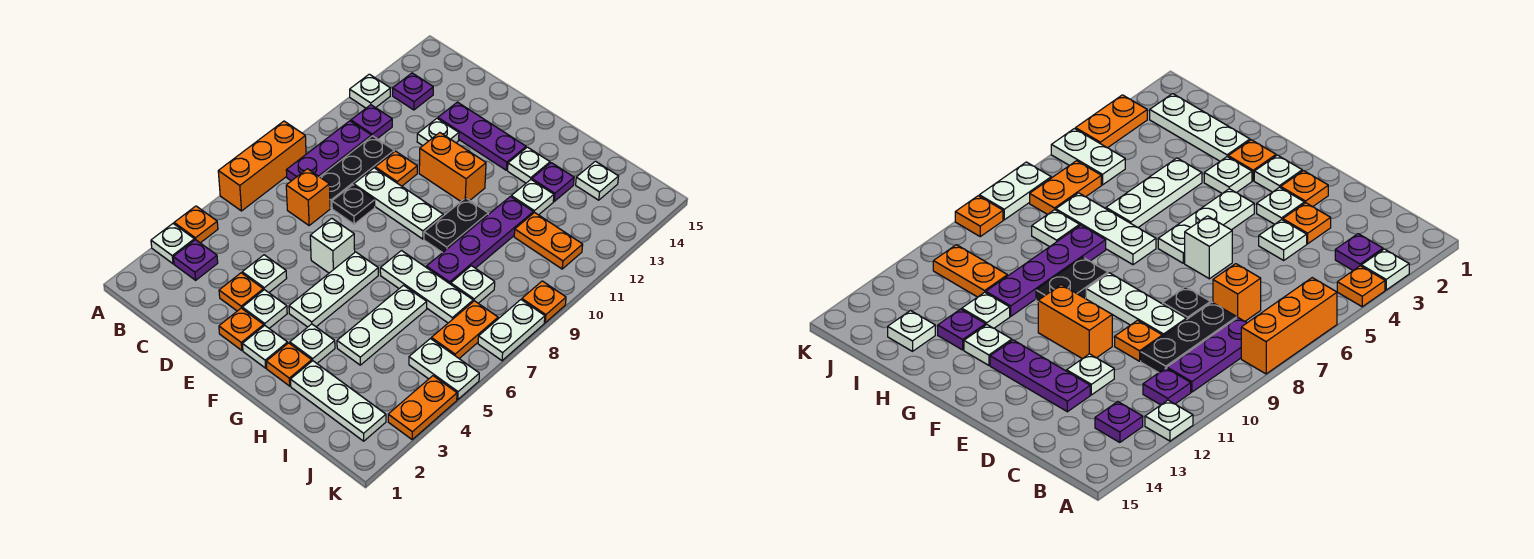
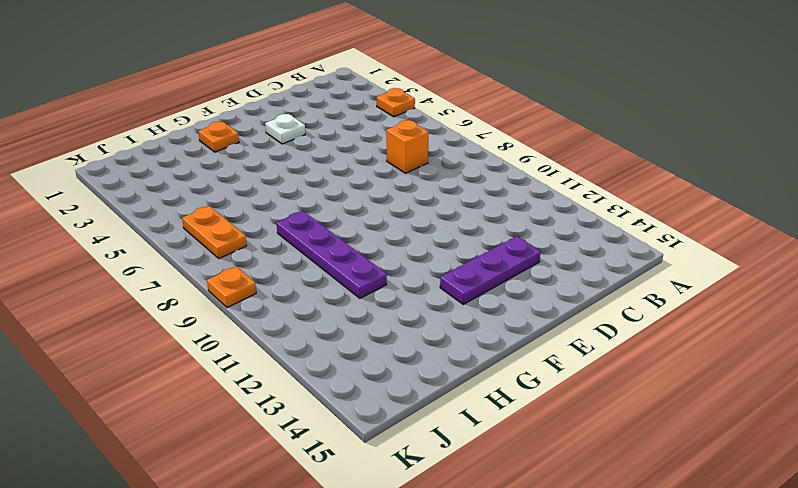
none -> white plate A3 level 1
none -> orange brick A6:A8 level 1
none -> white plate A12 level 1
none -> purple plate B3 level 1

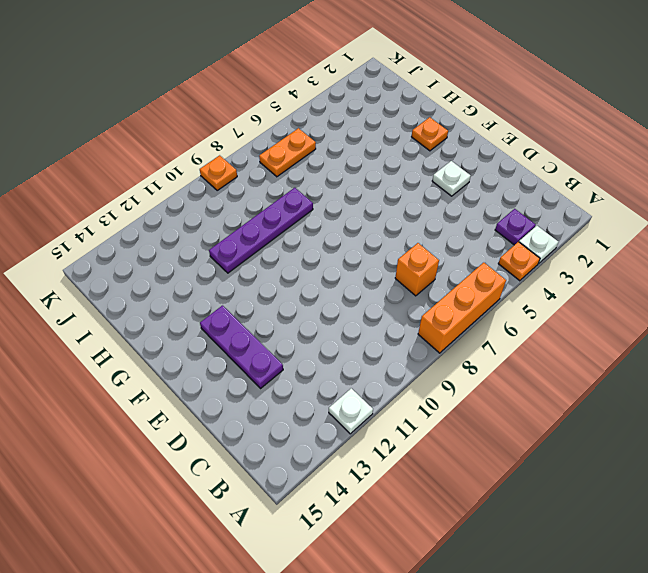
none -> purple plate B8:B10 level 1
none -> purple plate B11 level 1
none -> purple plate B13 level 1
none -> black plate C8:C10 level 1

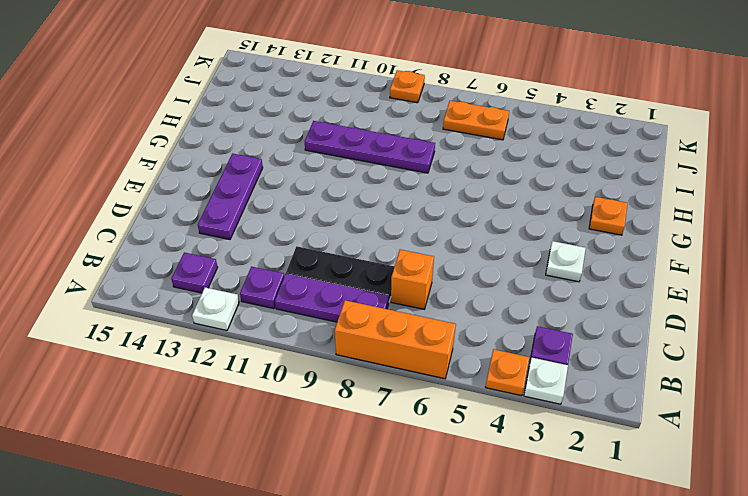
none -> orange plate D3 level 1
none -> white plate D4 level 1
none -> black plate D8 level 1
none -> white plate D9:F9 level 1

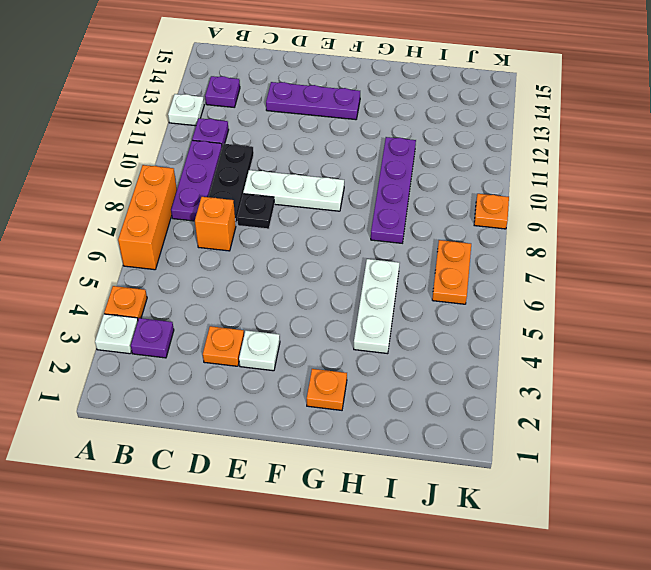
none -> white plate D4 level 1
none -> orange plate D10 level 1
none -> white plate D12 level 1
none -> orange plate E2 level 1

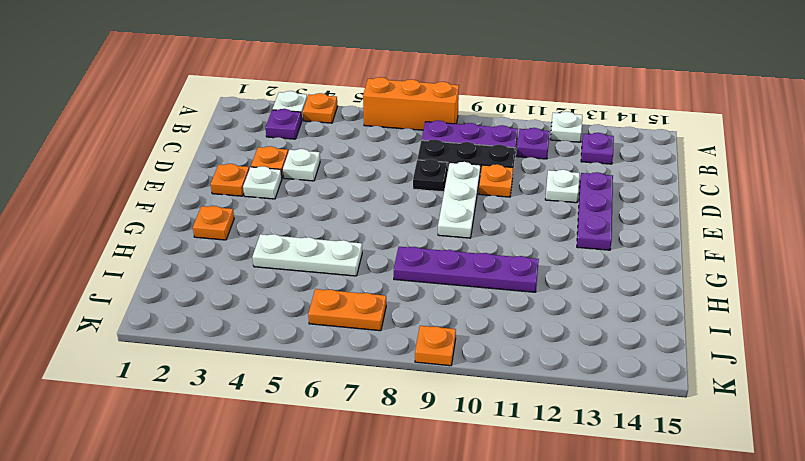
none -> orange brick C7 level 1
none -> white brick E6 level 1
none -> orange brick E11:F11 level 1
none -> white plate F2 level 1

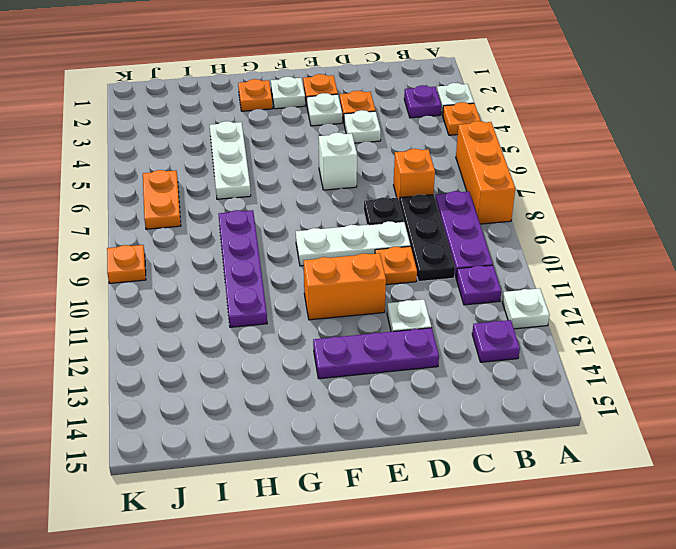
none -> white plate F4:F6 level 1
none -> white plate G3 level 1
none -> white plate G7:I7 level 1
none -> black plate G9:G10 level 1

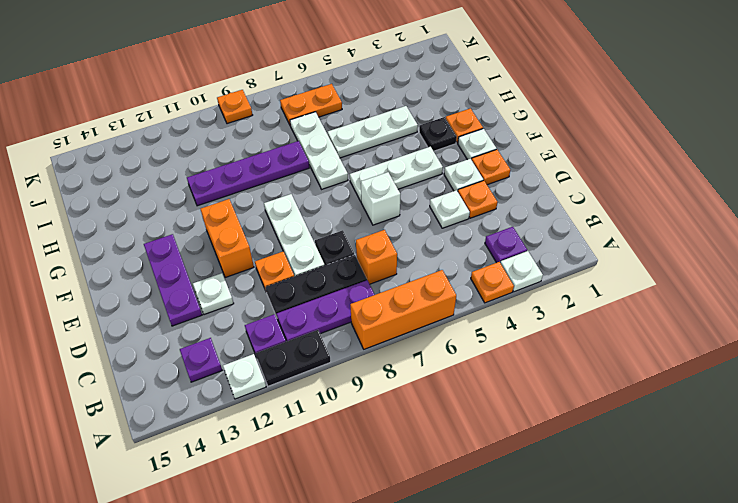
black plate A10:A11 level 1 -> black plate G9:G10 level 1
black plate G3 level 1 -> white plate G3 level 1
none -> white plate G13 level 1
none -> white plate H2:J2 level 1
none -> white plate H12 level 1
none -> purple plate H13 level 1

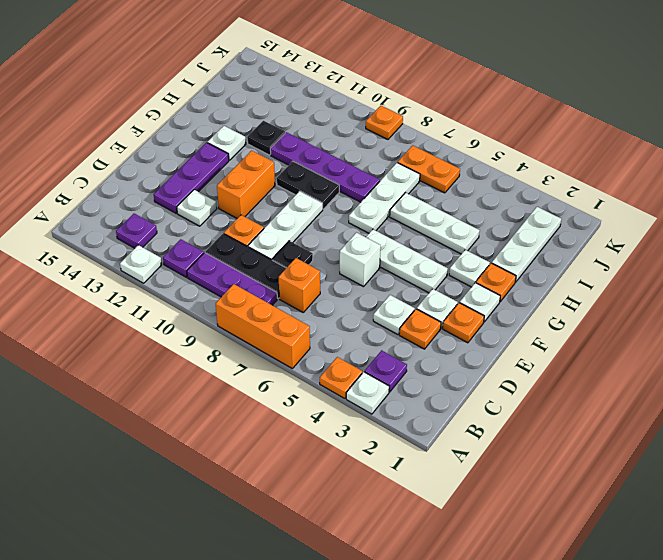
black plate H12 level 1 -> white plate H12 level 1
none -> purple plate H13 level 1
none -> white plate I8 level 1
none -> orange plate I11:J11 level 1
none -> white plate I14 level 1

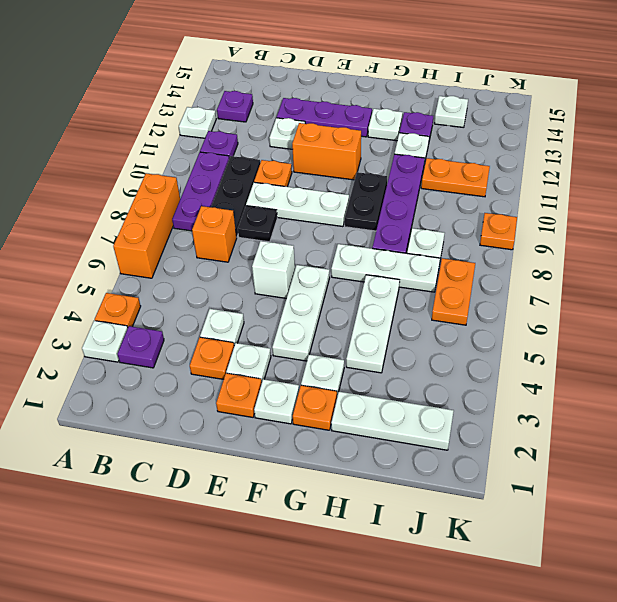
none -> white plate J5:K5 level 1
none -> orange plate K3:K4 level 1
none -> white plate K7:K8 level 1

